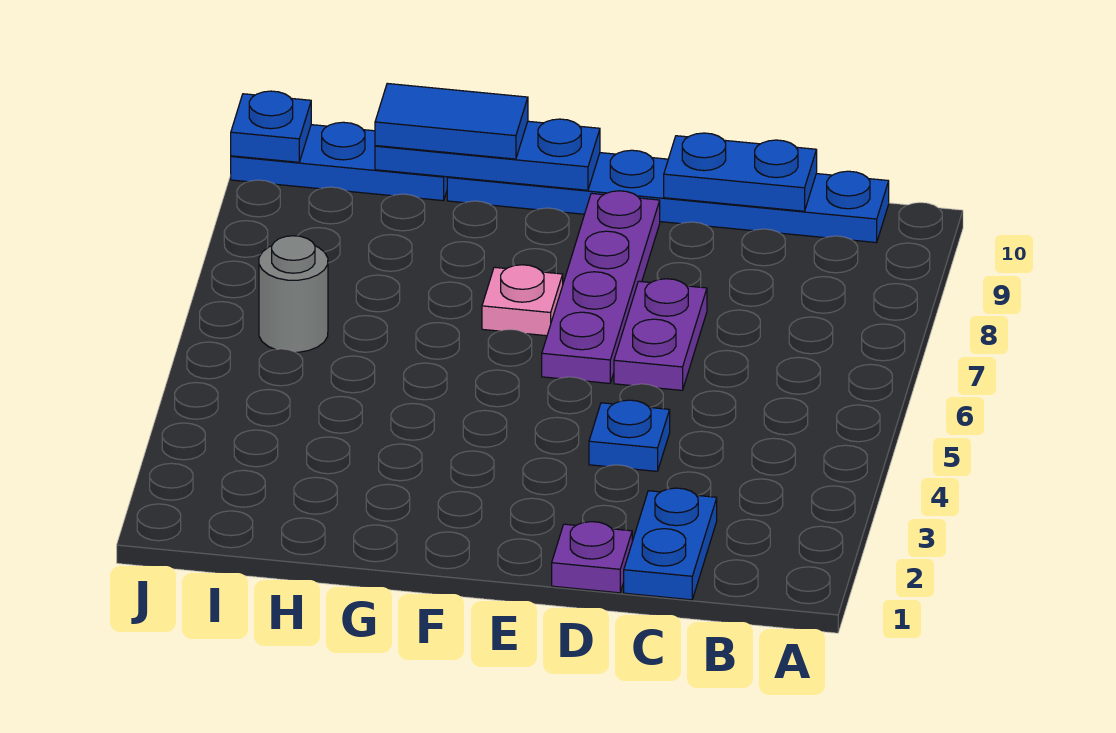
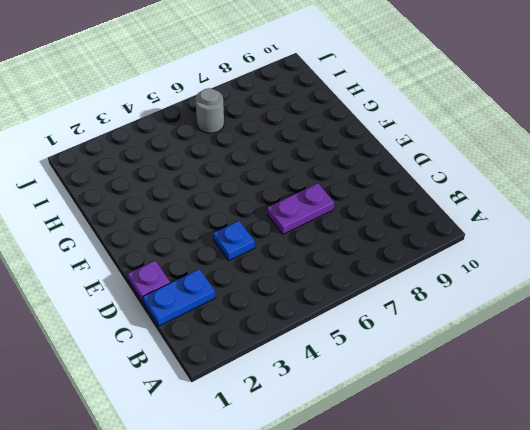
none -> blue plate B10:G10 level 1
none -> purple plate E6:E9 level 1
none -> pink plate F7 level 1

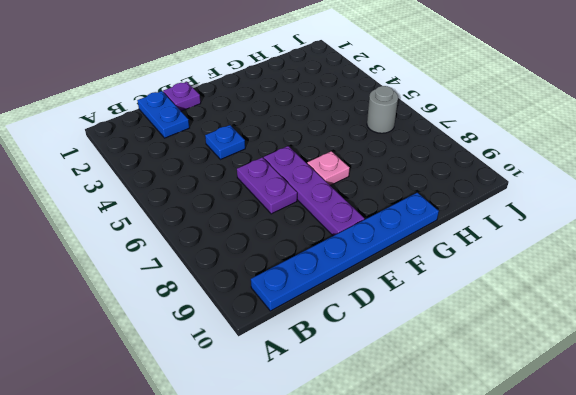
none -> blue plate H10:J10 level 1
none -> blue plate C10:D10 level 2
none -> blue plate F10:H10 level 2

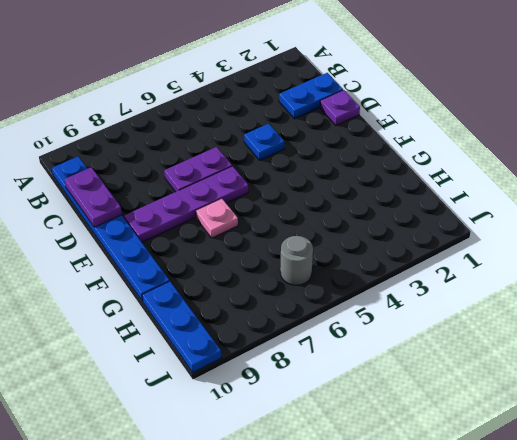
purple plate C10:D10 level 2 -> blue plate C10:D10 level 2
none -> blue plate F10:H10 level 2
none -> blue plate J10 level 2
none -> blue tile G10:H10 level 3

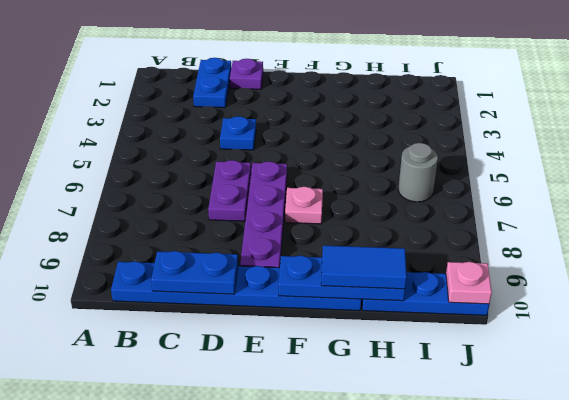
pink plate J10 level 2 -> blue plate J10 level 2

